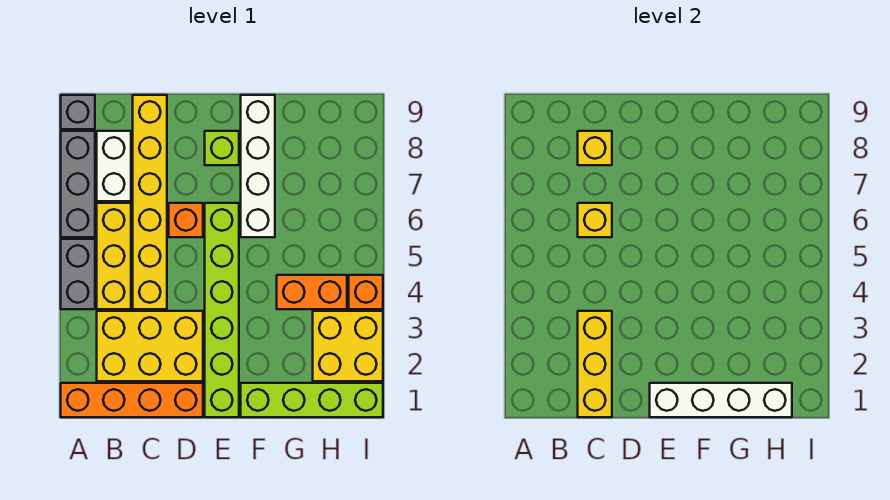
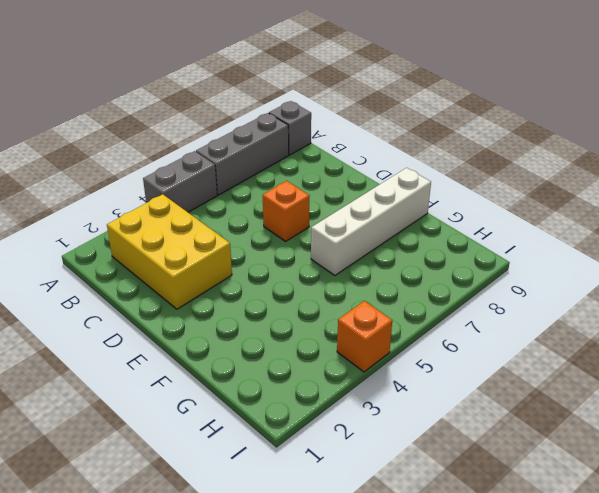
none -> orange brick A1:D1 level 1
none -> yellow brick B4:B6 level 1
none -> white brick B7:B8 level 1

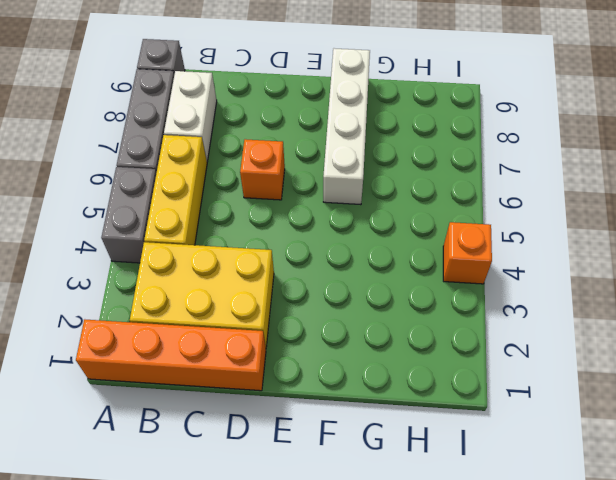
none -> yellow brick C4:C9 level 1
none -> lime brick E1:E6 level 1
none -> lime brick E8 level 1

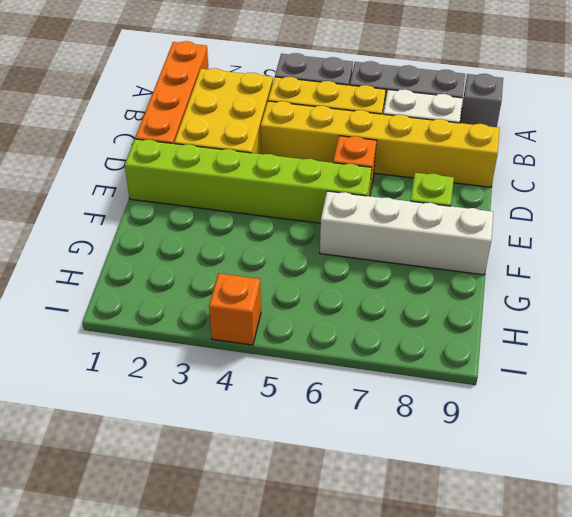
none -> lime brick F1:I1 level 1
none -> orange brick G4:H4 level 1
none -> yellow brick H2:I3 level 1

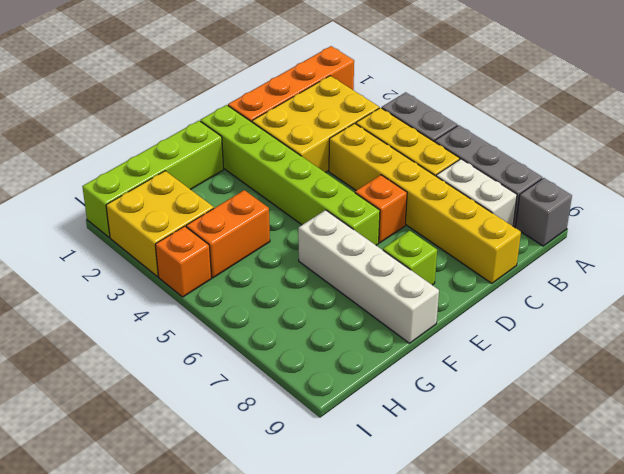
none -> yellow brick C1:C3 level 2
none -> yellow brick C6 level 2
none -> yellow brick C8 level 2

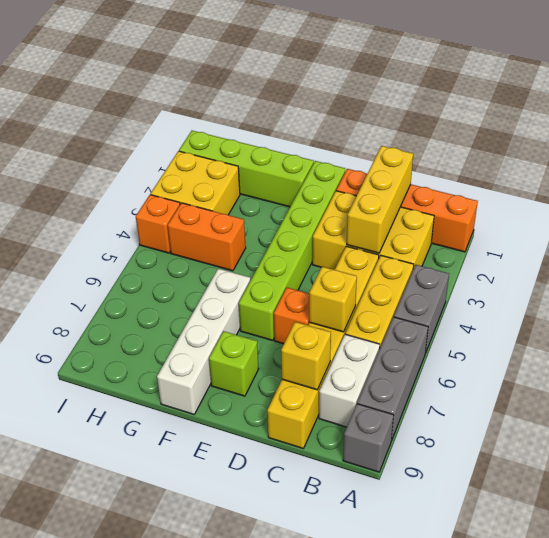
none -> white brick E1:H1 level 2

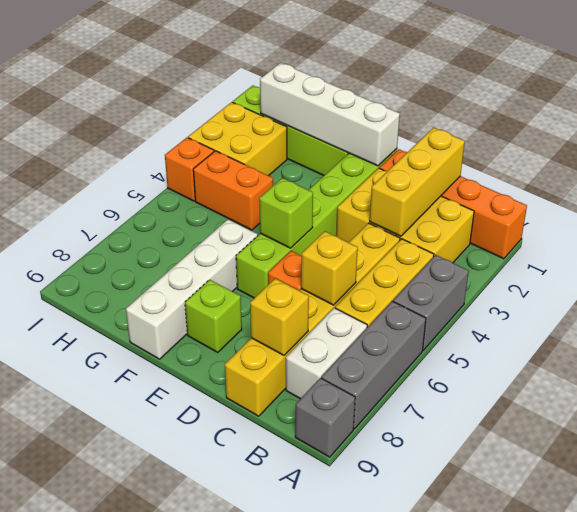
lime brick E5 level 2 -> none

